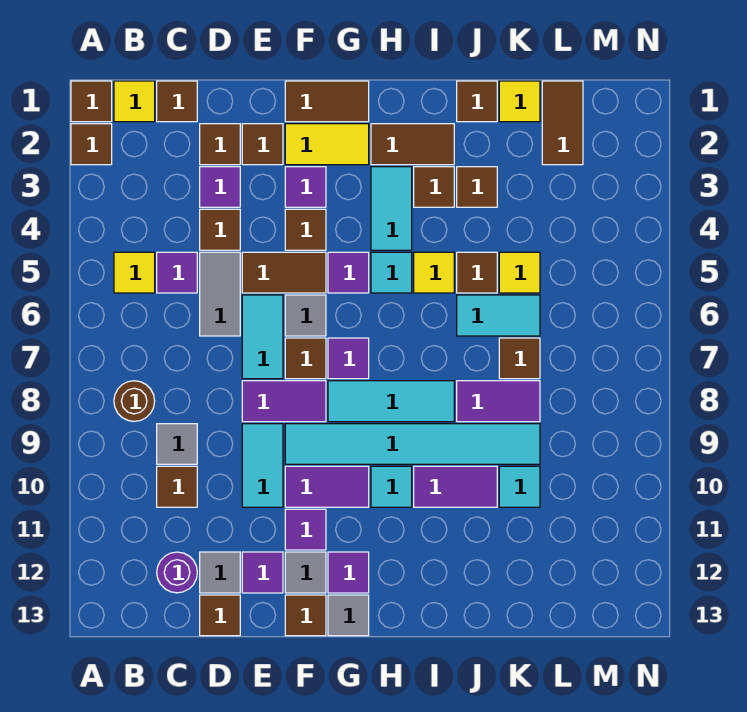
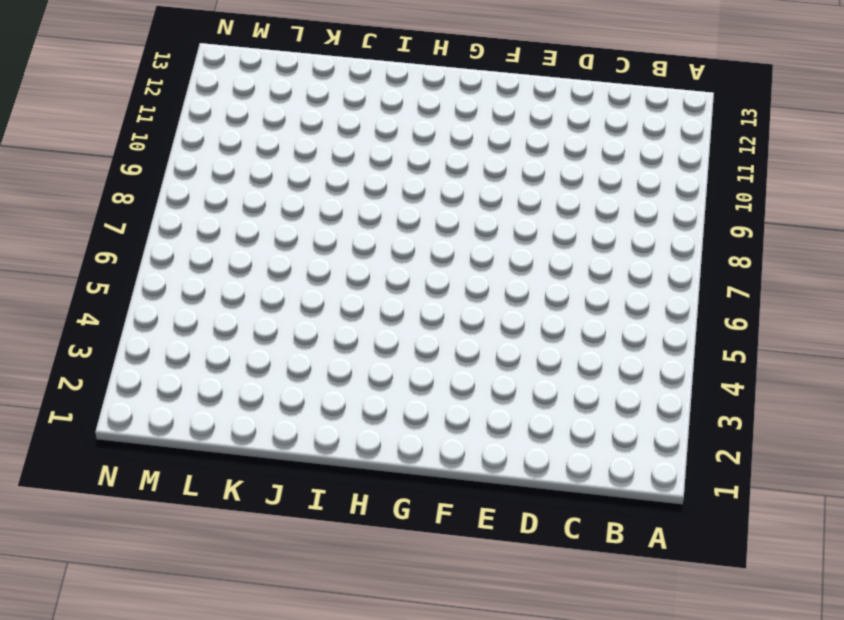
none -> brown tile A1 level 1
none -> brown tile A2 level 1
none -> yellow tile B1 level 1
none -> yellow tile B5 level 1

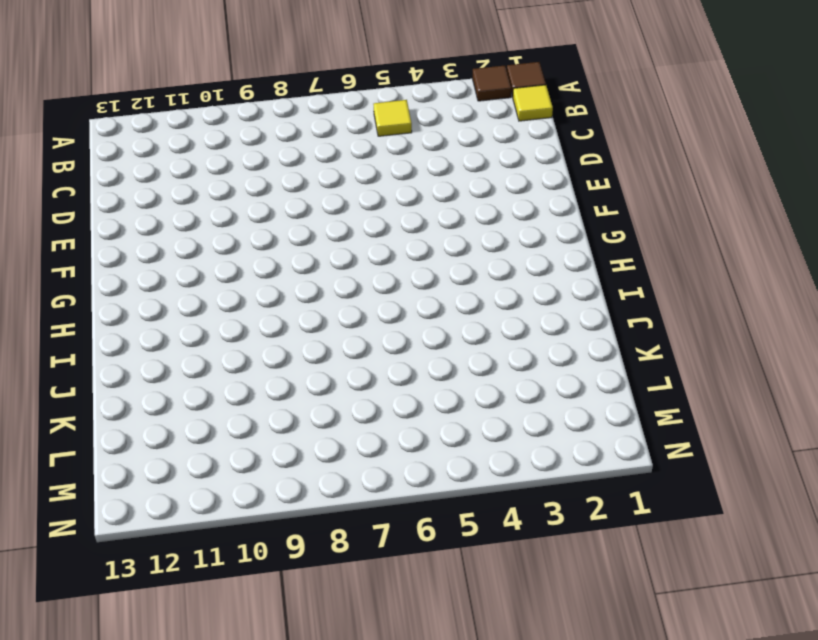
none -> brown round brick B8 level 1
none -> brown tile C1 level 1
none -> purple tile C5 level 1
none -> grey tile C9 level 1

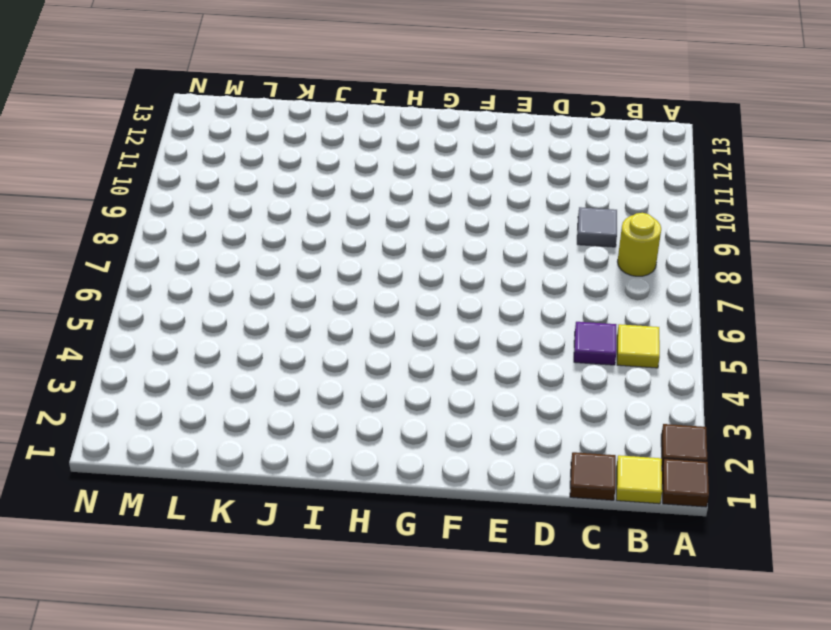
yellow round brick B8 level 1 -> brown round brick B8 level 1
none -> brown tile C10 level 1
none -> purple round brick C12 level 1
none -> brown tile D2 level 1
none -> purple tile D3 level 1

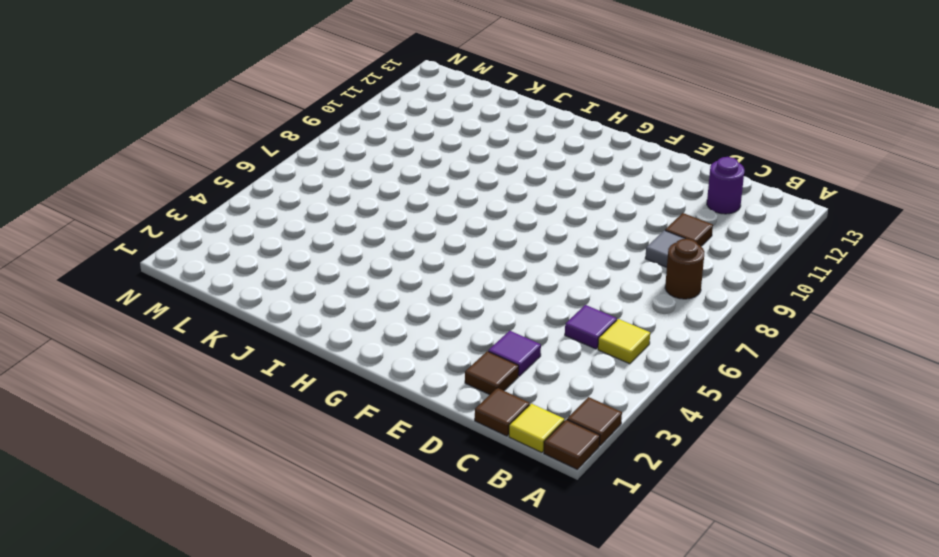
none -> brown tile D4 level 1
none -> grey tile D5:D6 level 1
none -> grey tile D12 level 1
none -> brown tile D13 level 1

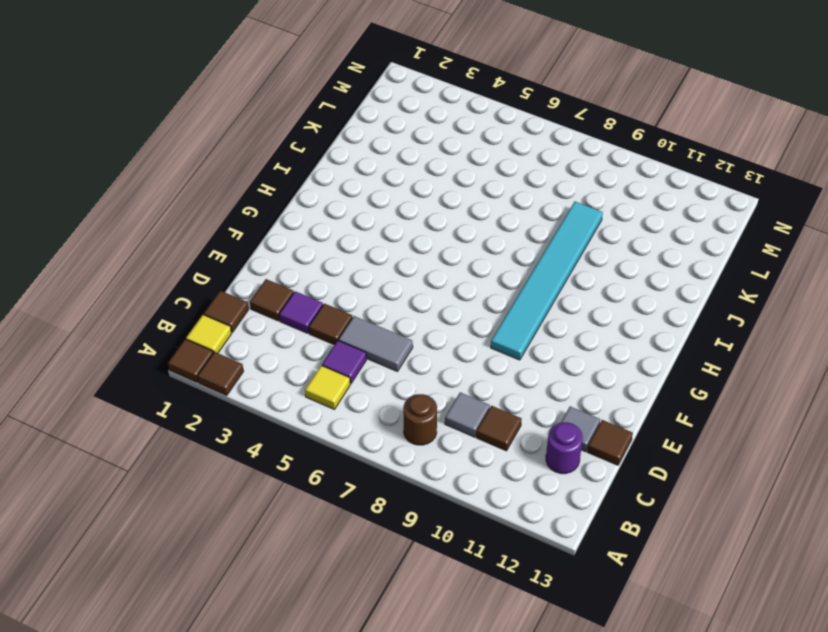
none -> brown tile E2 level 1
none -> brown tile E5:F5 level 1
none -> cyan tile E6:E7 level 1
none -> purple tile E8:F8 level 1

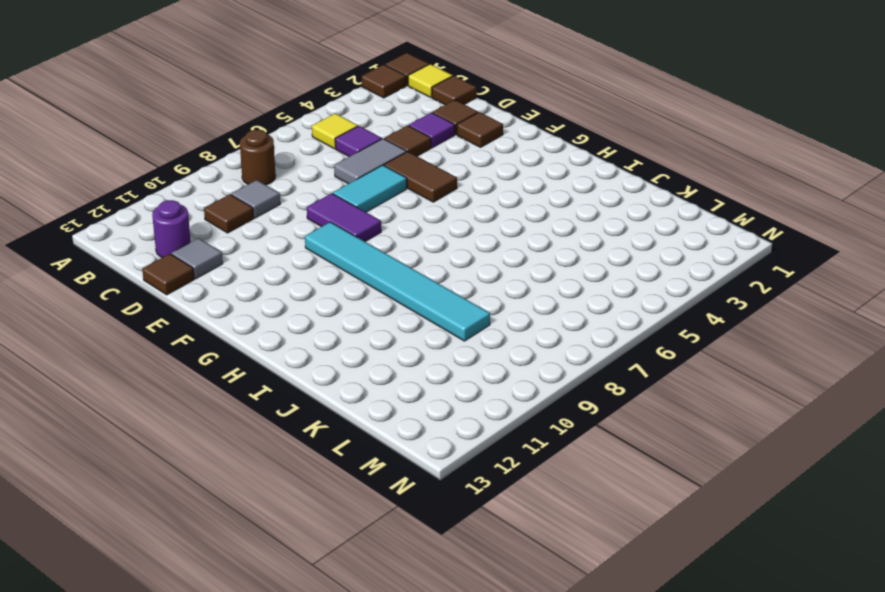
none -> cyan tile E9:E10 level 1
none -> purple tile E12 level 1
none -> brown tile F1:G1 level 1
none -> yellow tile F2:G2 level 1

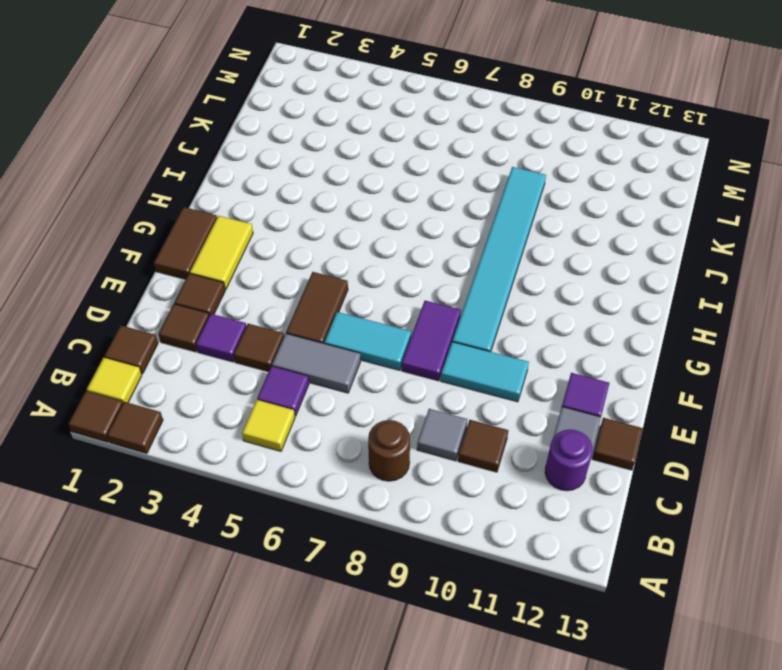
none -> purple tile F3 level 1
none -> brown tile F4 level 1
none -> grey tile F6 level 1
none -> brown tile F7 level 1

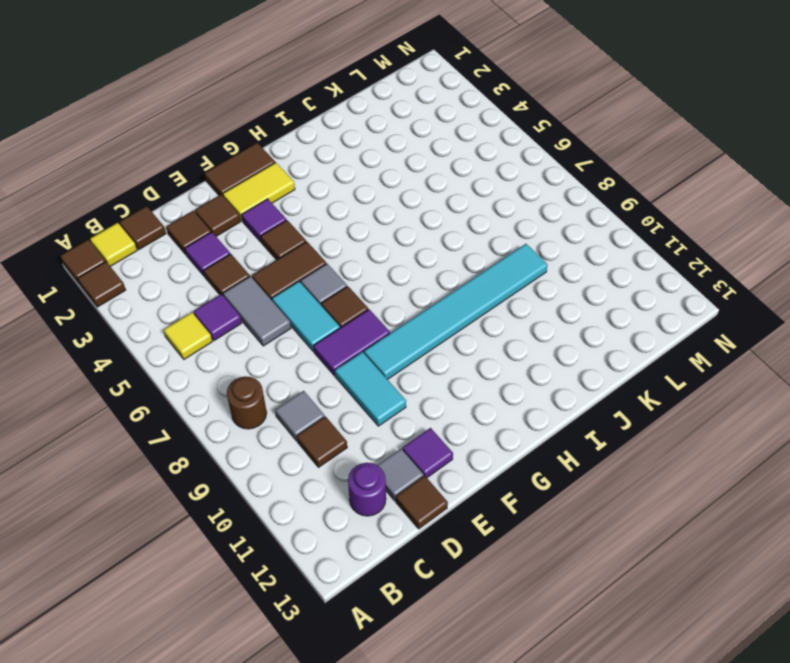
none -> purple tile F10:G10 level 1
none -> purple tile F11 level 1
none -> grey tile F12 level 1
none -> brown tile F13 level 1

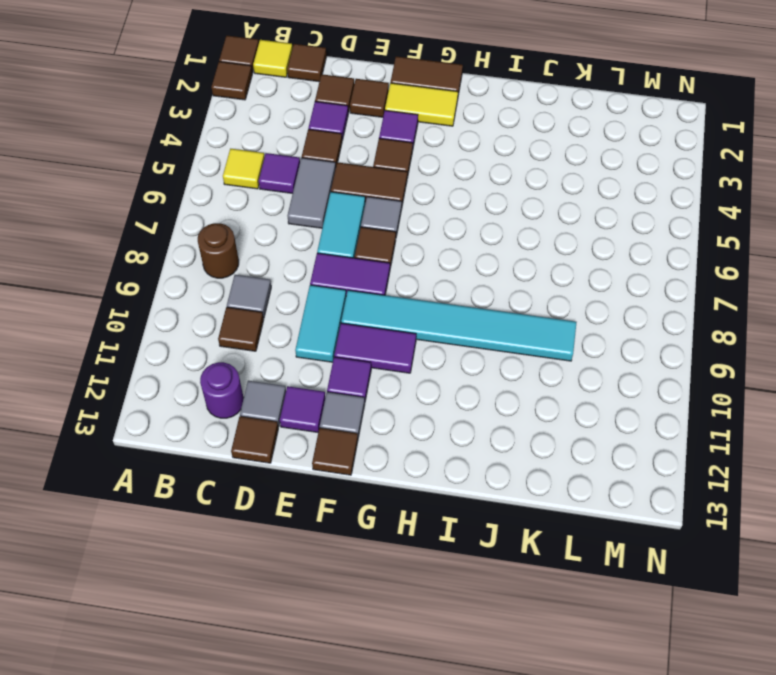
none -> purple tile G5 level 1
none -> purple tile G7 level 1
none -> cyan tile G8:I8 level 1
none -> purple tile G12 level 1

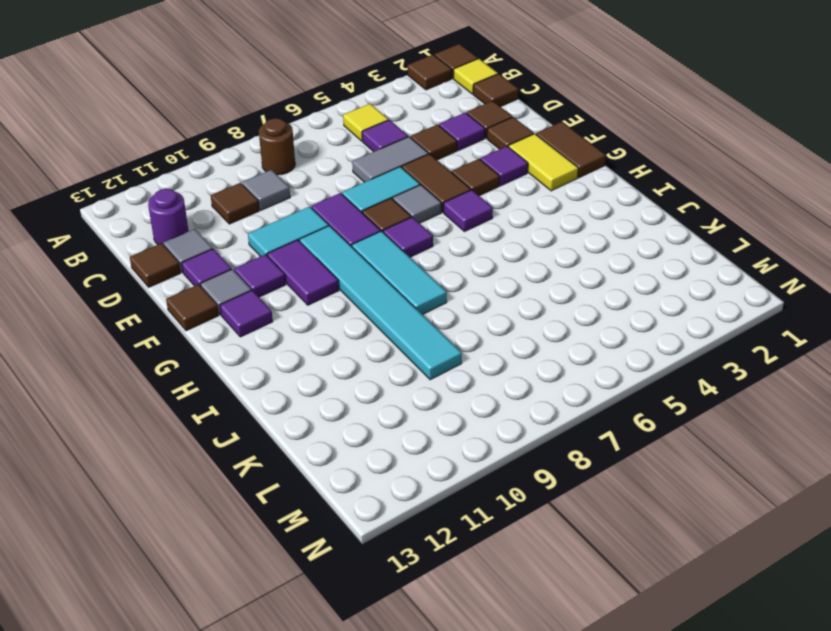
none -> grey tile G13 level 1
none -> brown tile H2:I2 level 1
none -> cyan tile H3:H4 level 1
none -> cyan tile H5 level 1

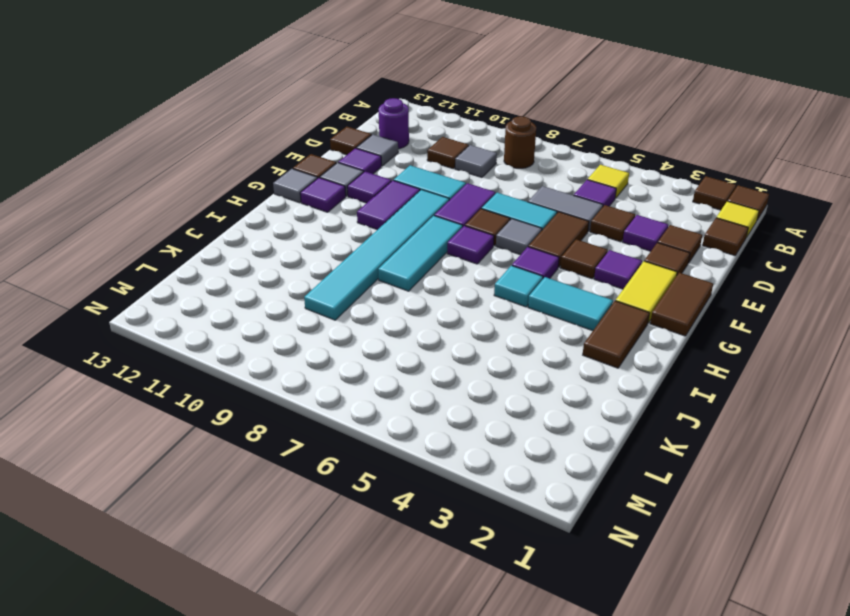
none -> cyan tile H10 level 1
none -> brown tile I3 level 1
none -> yellow tile I5 level 1
none -> purple tile I10:J10 level 1

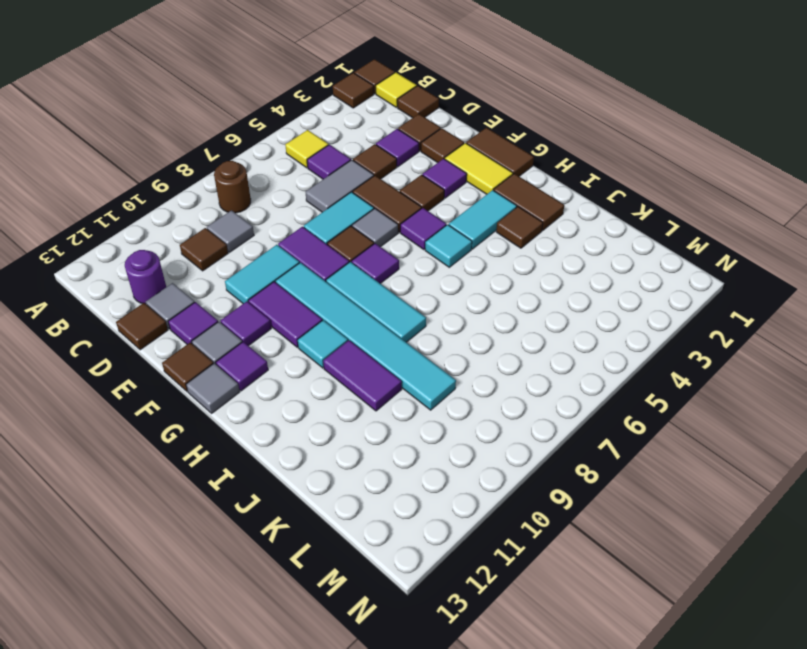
none -> yellow tile I5 level 1
none -> brown tile J1 level 1
none -> brown tile J3 level 1
none -> brown tile J5 level 1

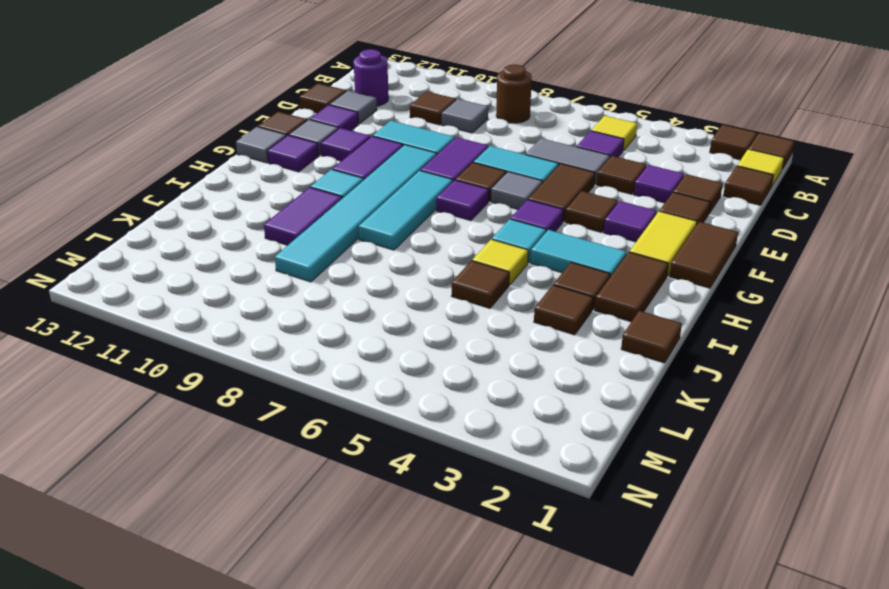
none -> cyan tile J6:K6 level 1
none -> purple tile J8:K8 level 1
none -> yellow tile K1 level 1
none -> yellow tile K5 level 1

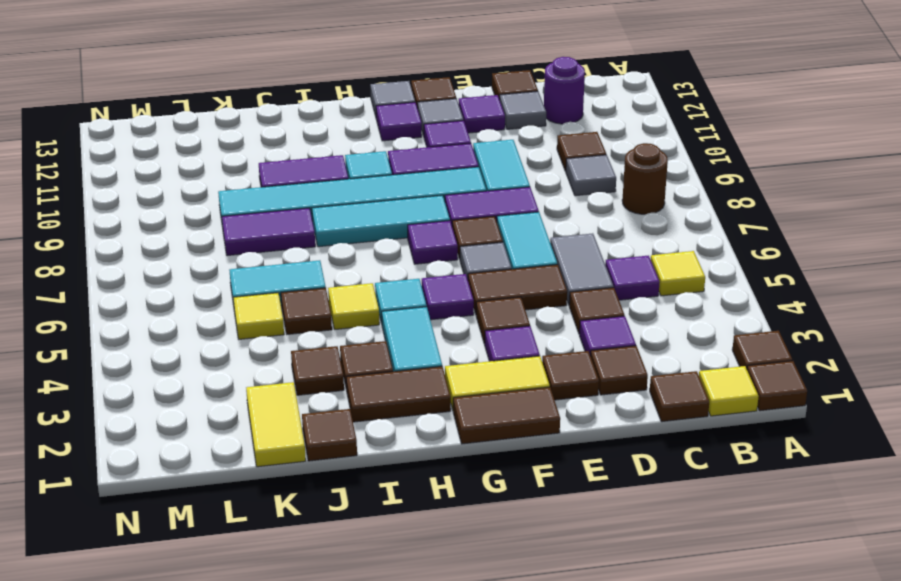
yellow tile K1:K2 level 1 -> yellow tile K1 level 1
none -> brown tile K7 level 1
none -> cyan tile K10 level 1
none -> brown tile L1:L2 level 1

